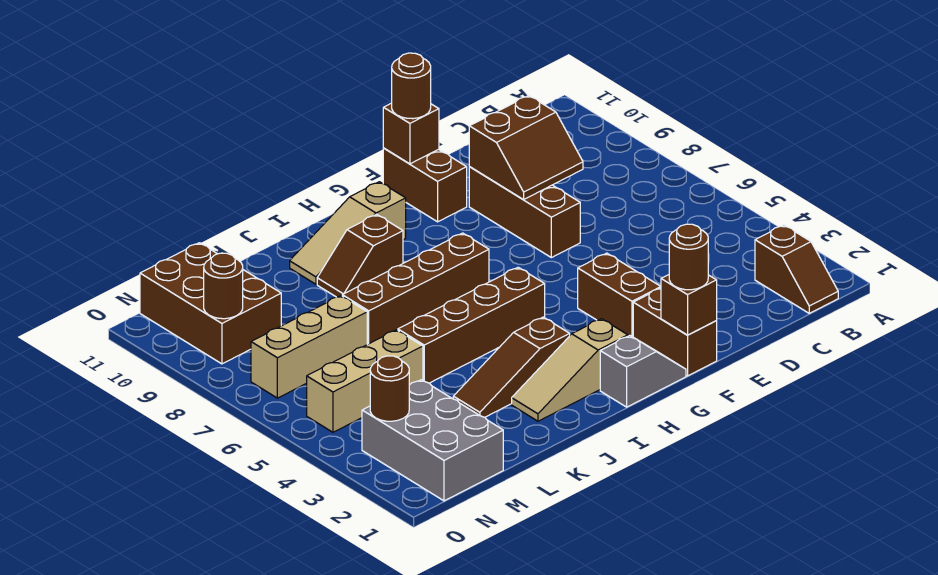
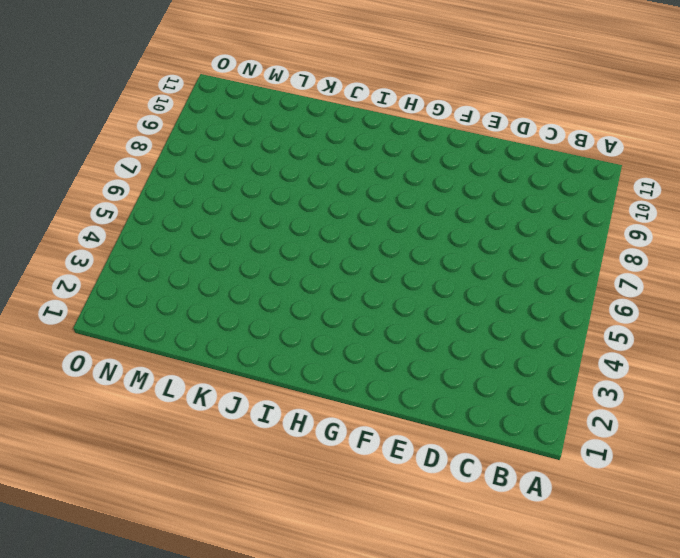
none -> brown slope B1:B2 level 1 top 2
none -> brown brick E7:E9 level 1
none -> brown brick F1:F2 level 1

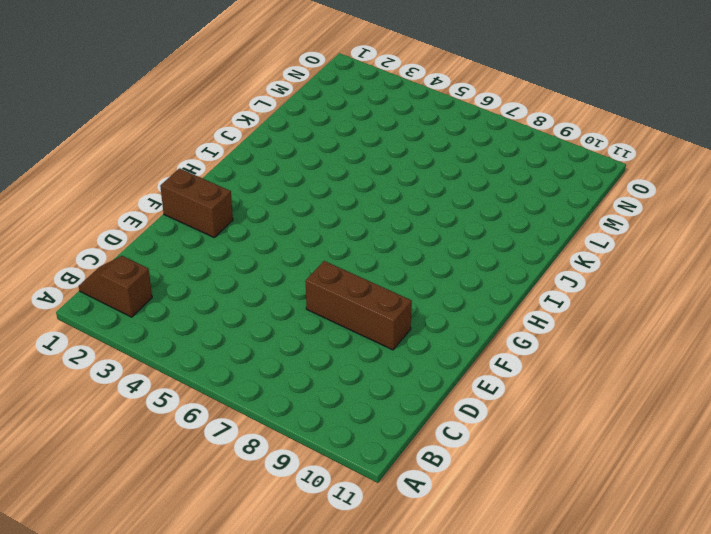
none -> brown brick F3:F4 level 1
none -> brown brick F10:F11 level 1
none -> grey slope G1:H1 level 1 top H

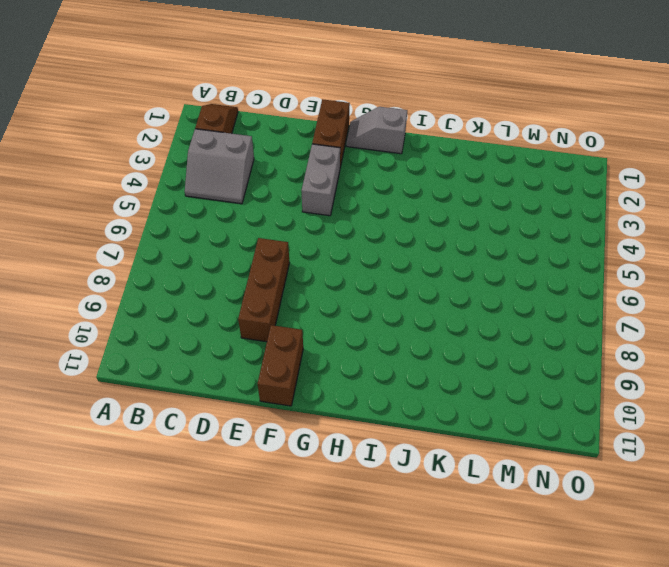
grey slope B3:C4 level 1 top 3 -> none
grey brick F3:F4 level 1 -> brown brick F3:F4 level 1
none -> tan slope H2:J2 level 1 top H
none -> brown brick H5:K5 level 1
none -> brown brick H7:K7 level 1

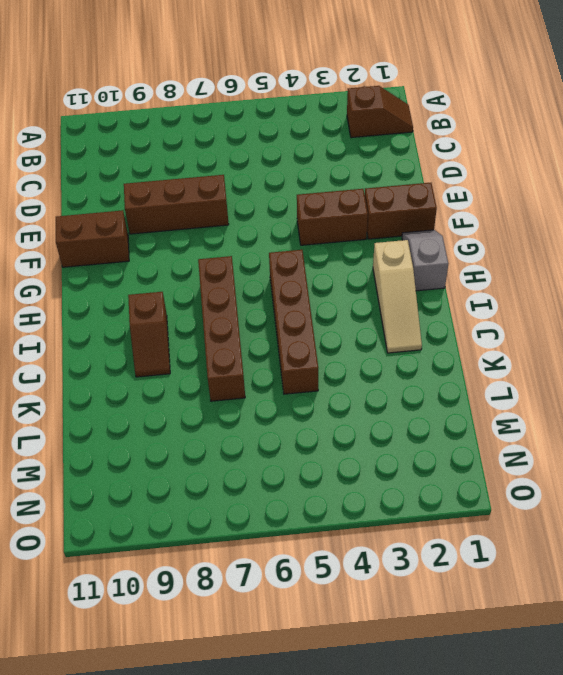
none -> tan slope H10:J10 level 1 top H
none -> brown slope I3:K3 level 1 top I
none -> tan brick L5:N5 level 1

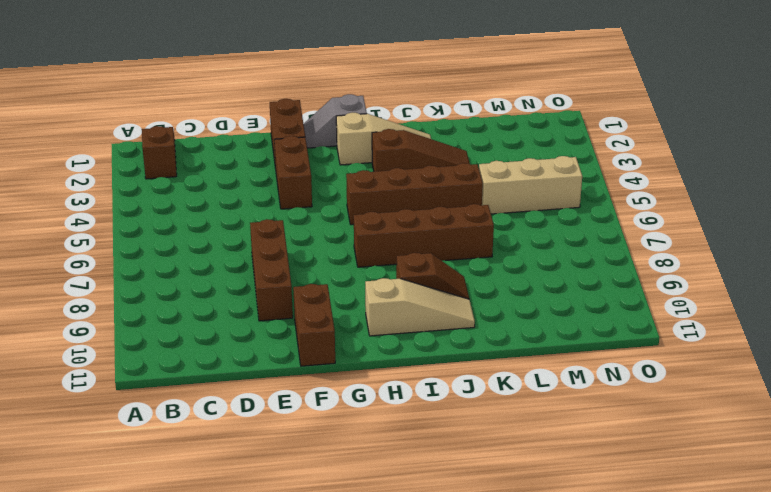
none -> tan brick L7:N7 level 1
none -> grey brick M1:N3 level 1
none -> brown brick M9:N11 level 1

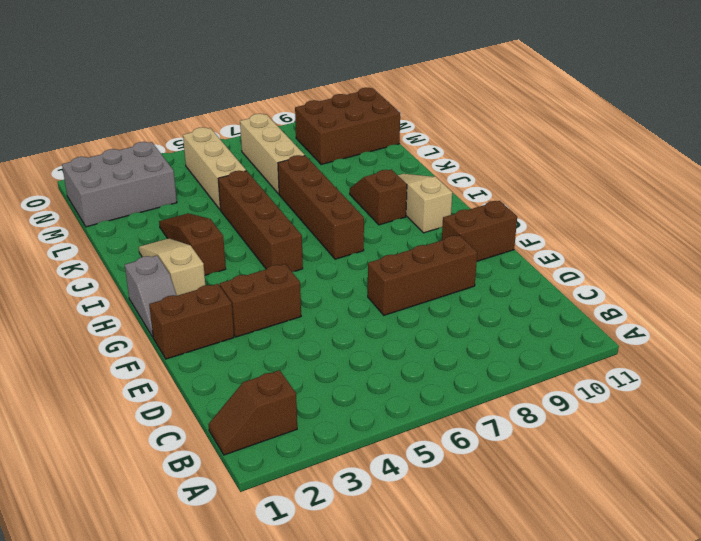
none -> brown slope D8:E9 level 2 top 9
none -> brown brick F1 level 2
none -> brown brick F11 level 2

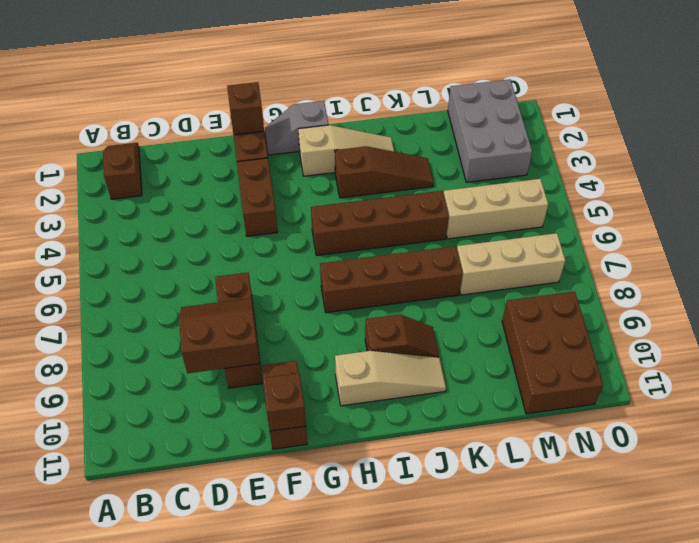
none -> brown round brick N3 level 2
none -> brown round brick N9 level 2
none -> brown round brick F1 level 3

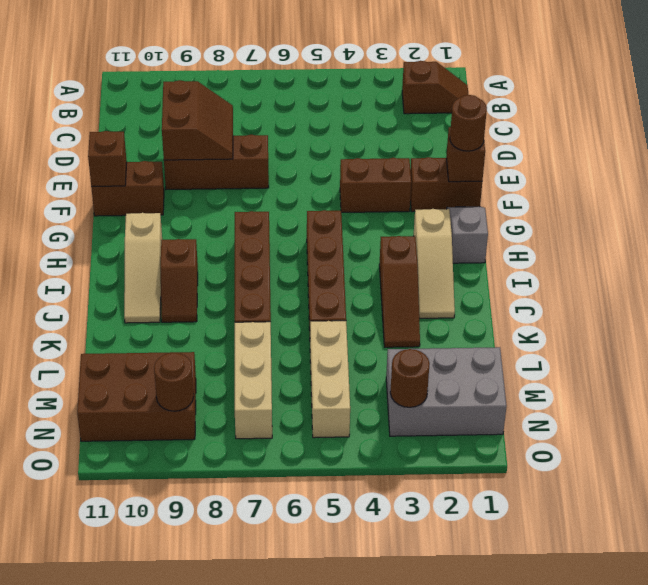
none -> brown round brick F11 level 3

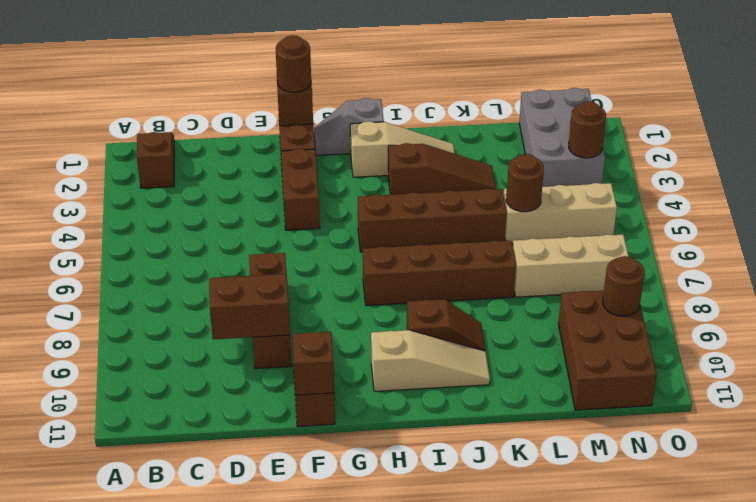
brown round brick L5 level 2 -> brown round brick F11 level 3

